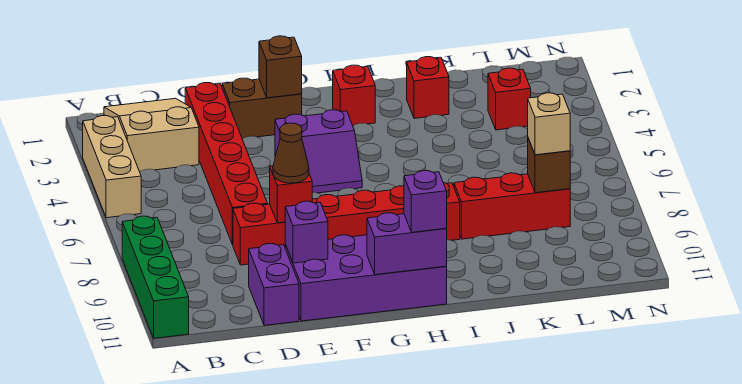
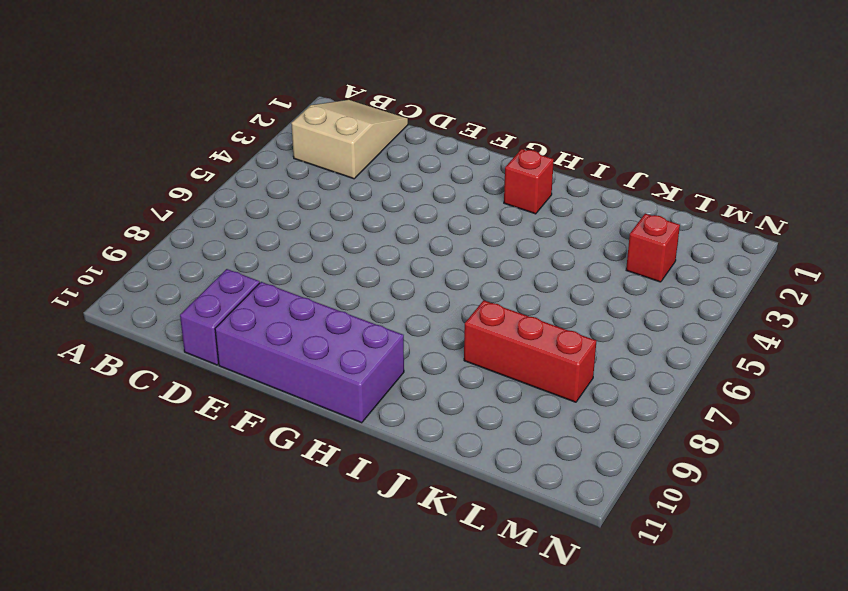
none -> tan brick A3:A5 level 1
none -> green brick A8:A11 level 1
none -> red brick D2:D7 level 1

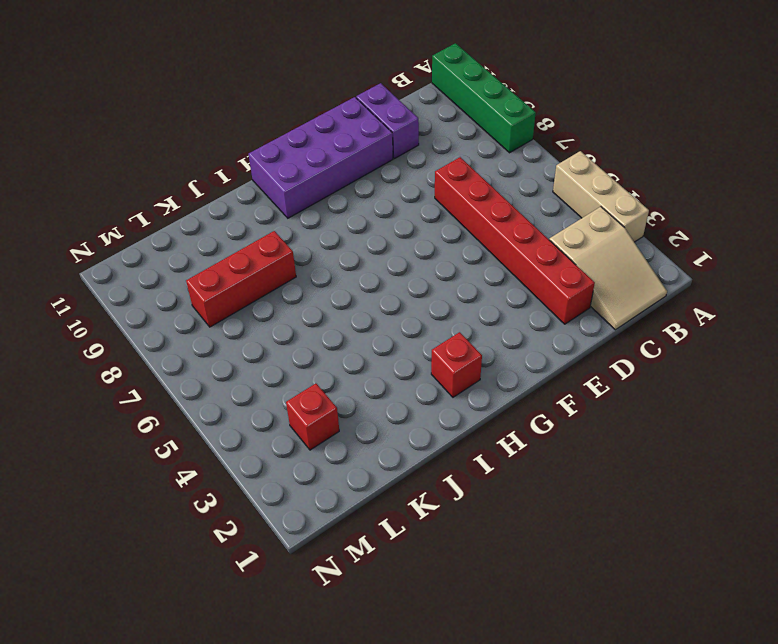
none -> red brick D8:I8 level 1
none -> brown brick E2:F2 level 1
none -> purple slope F4:G5 level 1 top 4

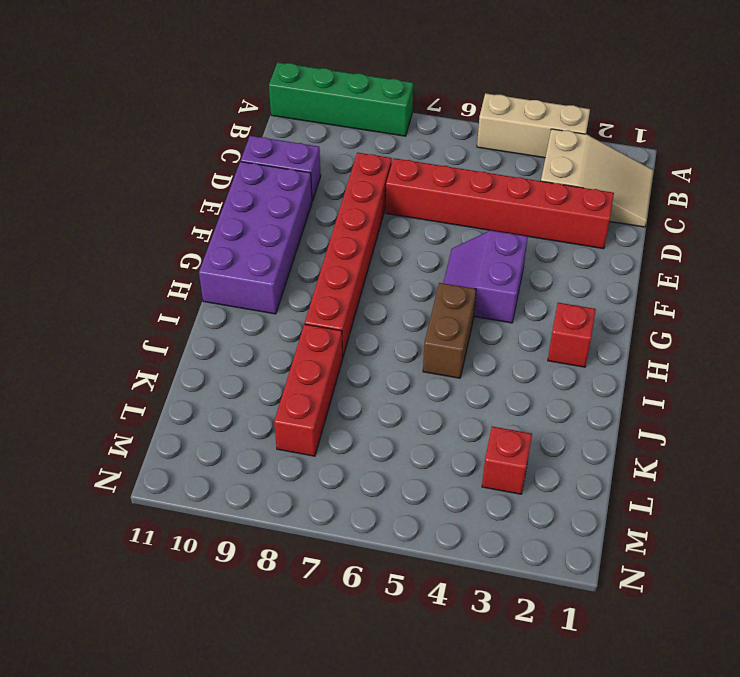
brown brick H5:I5 level 1 -> brown brick E2:F2 level 1
none -> red brick J2 level 1
none -> red brick E8 level 2
none -> purple brick E10 level 2

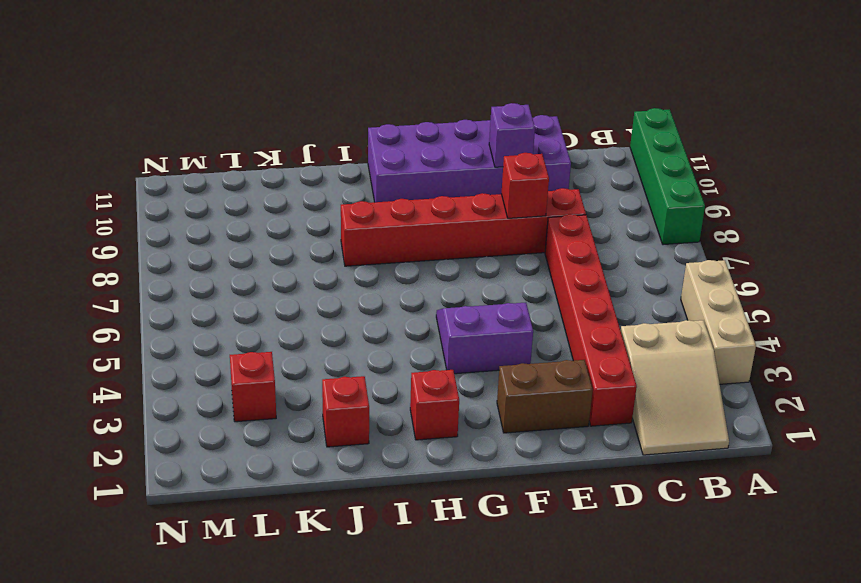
none -> red brick J8:L8 level 1
none -> brown brick F2 level 2
none -> purple brick G11:H11 level 2

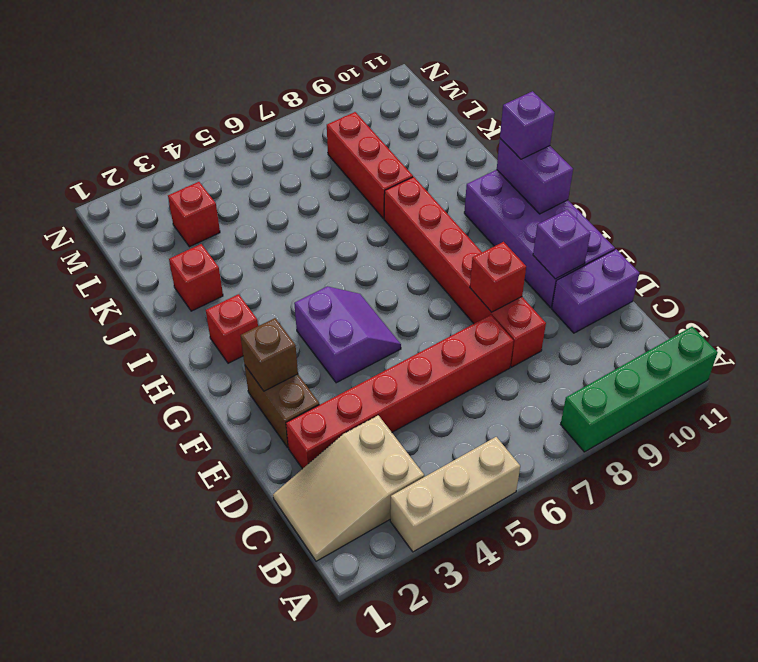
none -> brown brick L8 level 2
none -> brown cone E8 level 3
none -> tan brick L8 level 3

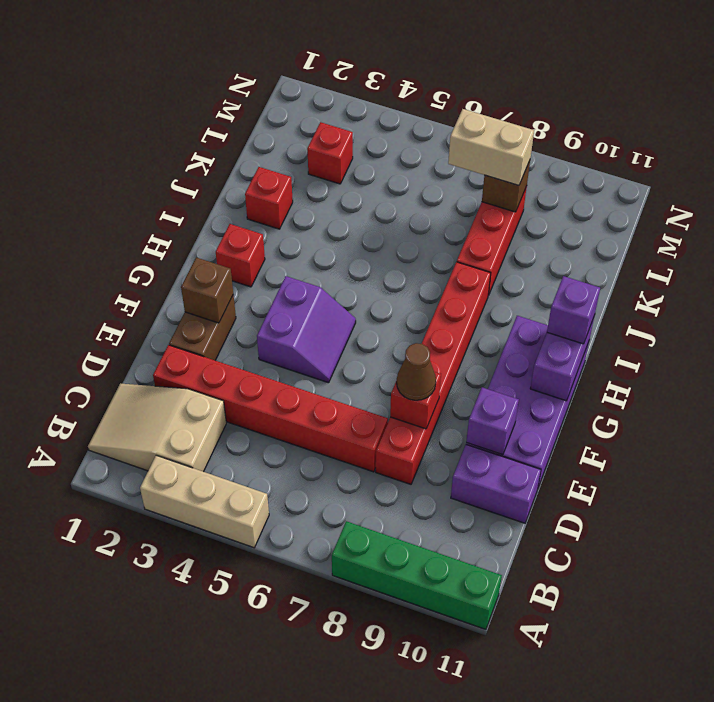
tan brick L7:L8 level 3 -> tan brick L8 level 3

